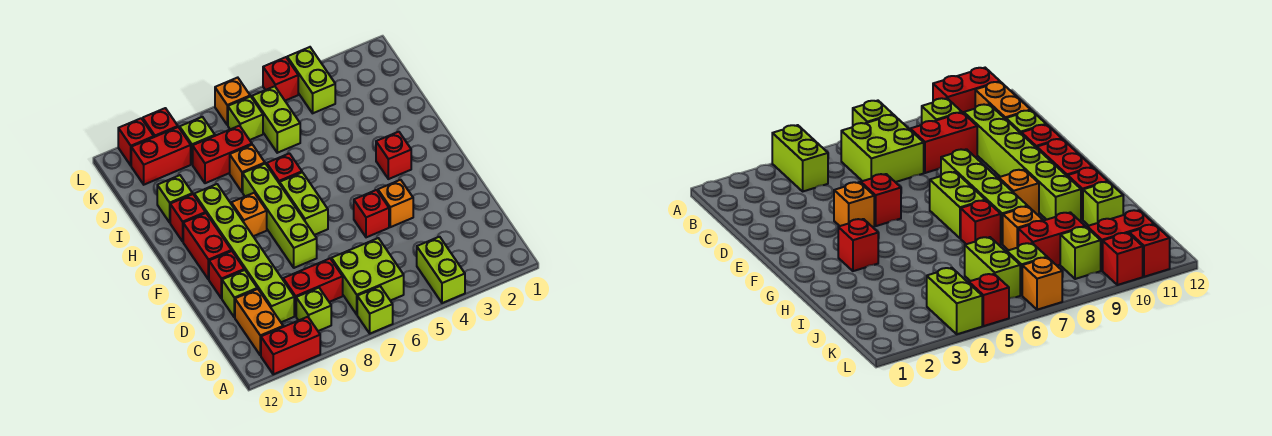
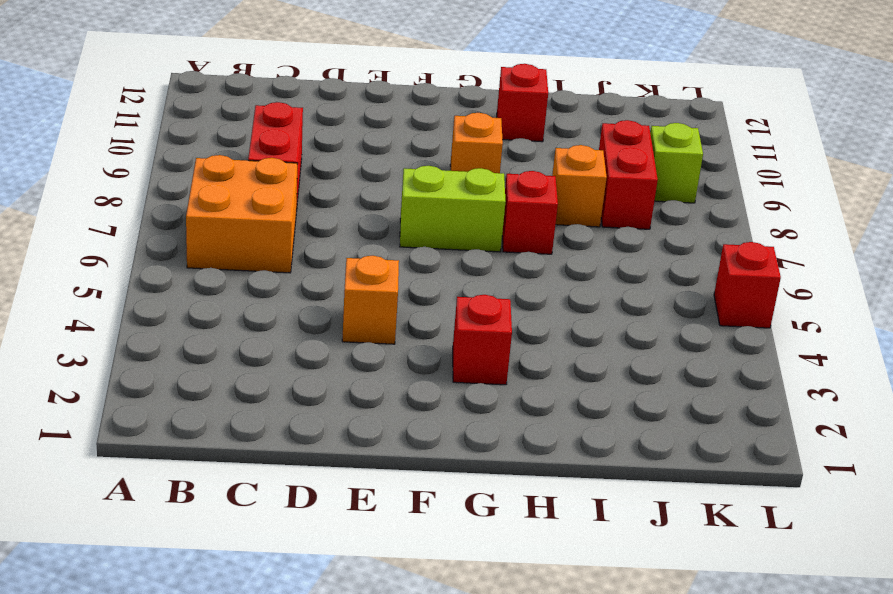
orange brick B6:C7 level 1 -> lime brick B6:C7 level 1
none -> lime brick A4:B4 level 1
none -> lime brick A7 level 1
none -> red brick A10:A11 level 1
none -> lime brick B9 level 1

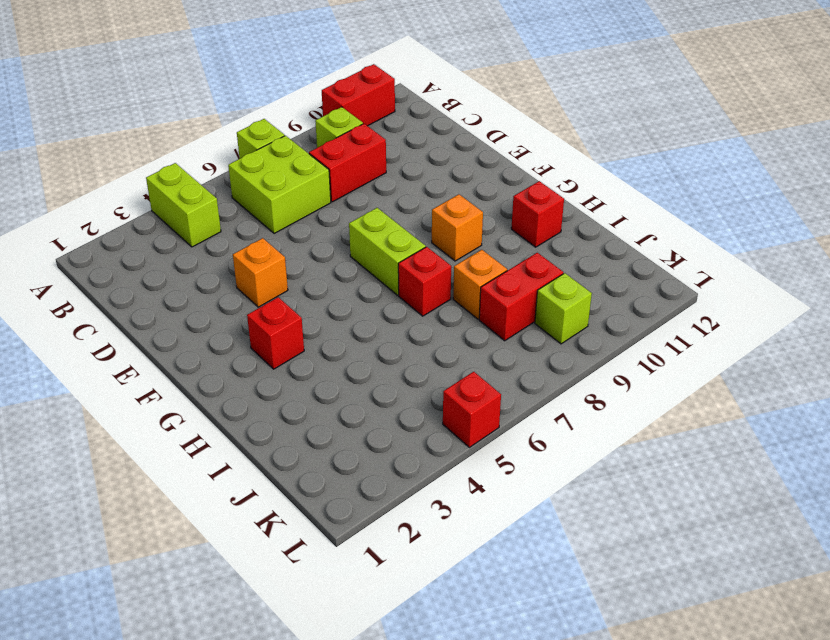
none -> orange brick B11:C11 level 1
none -> lime brick C10:H10 level 1
none -> lime brick D11 level 1
none -> red brick E5 level 1

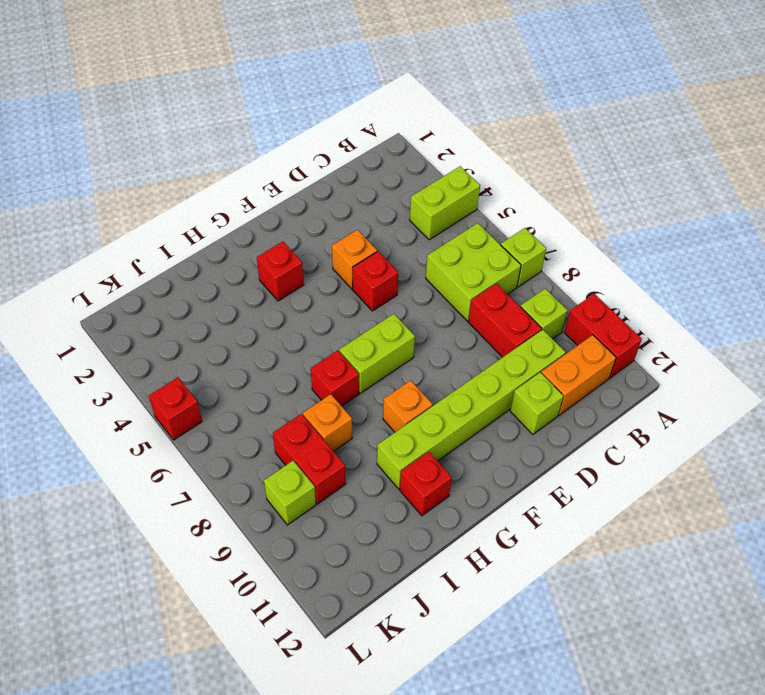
none -> lime brick E8:H8 level 1
none -> red brick E11 level 1
none -> red brick F11:G11 level 1
none -> lime brick I11 level 1

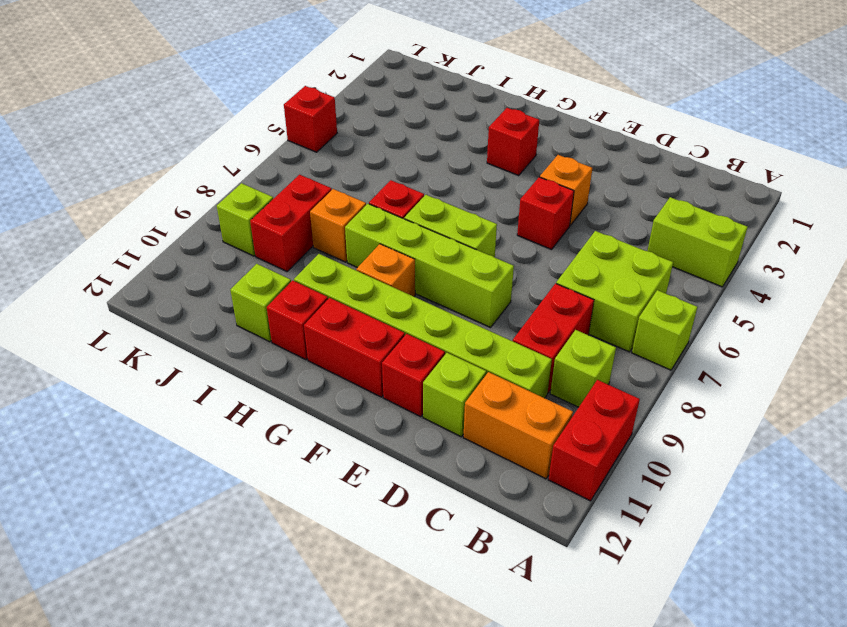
none -> lime brick J6:K6 level 1
none -> lime brick K4:L4 level 1
none -> lime brick K7 level 1
none -> red brick K10:K11 level 1

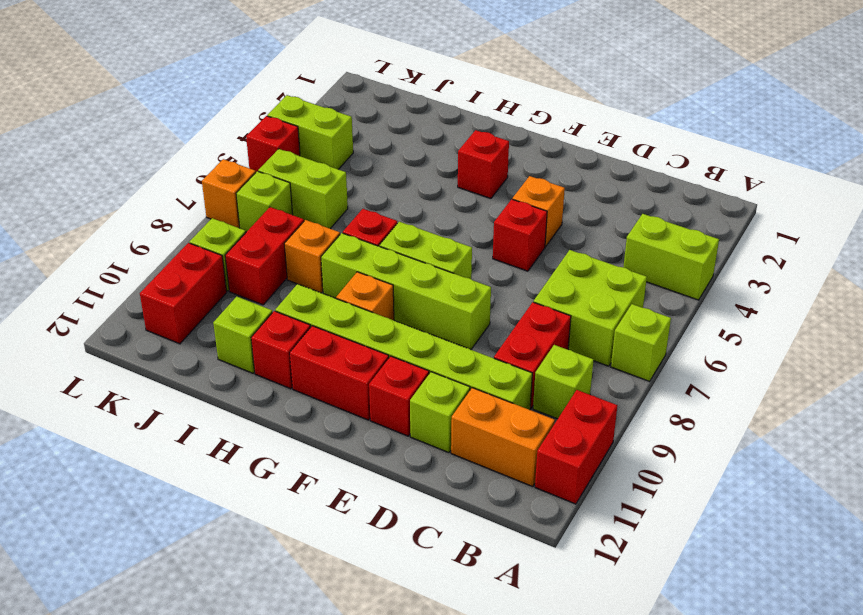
none -> red brick L10 level 1
none -> red brick L11 level 1

